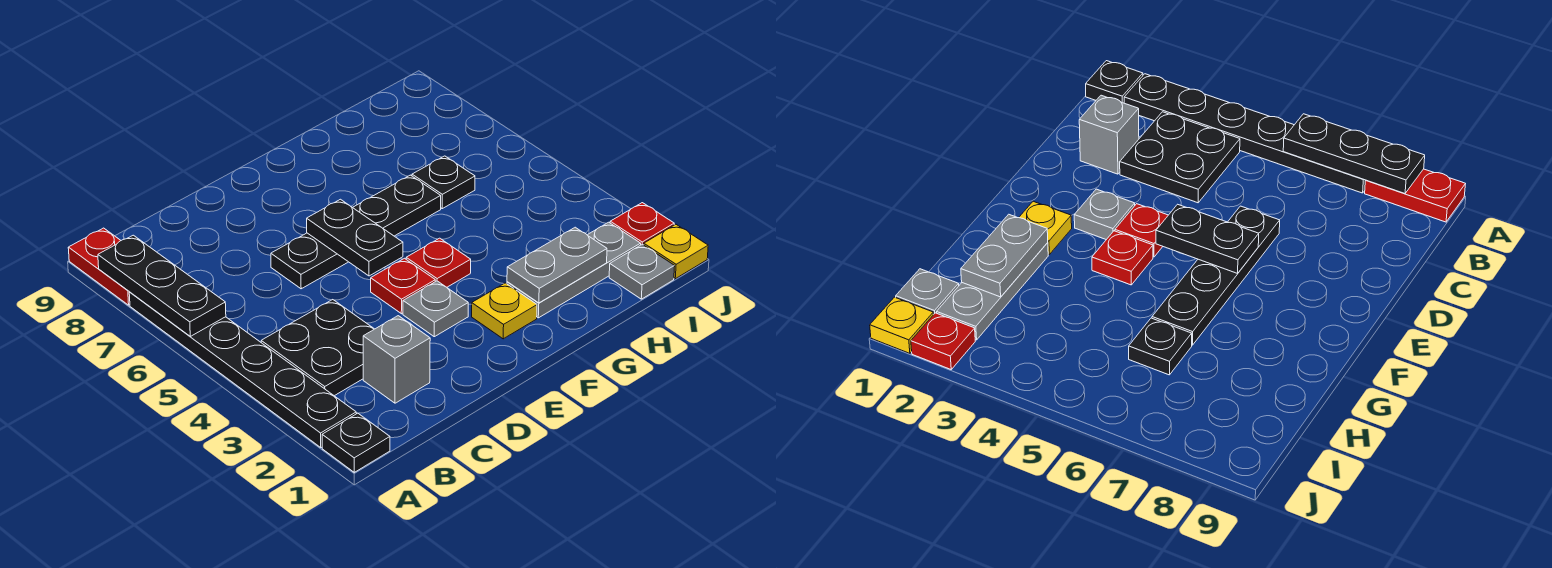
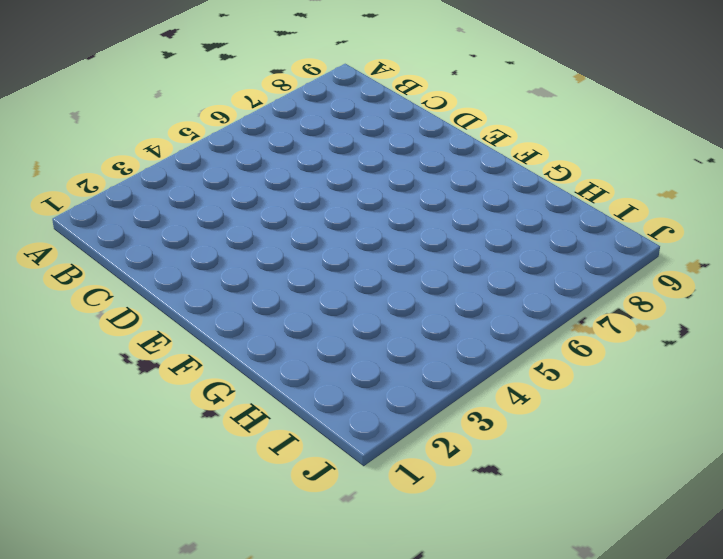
none -> black plate A1 level 1
none -> black plate A2:A7 level 1
none -> red plate A8:A9 level 1

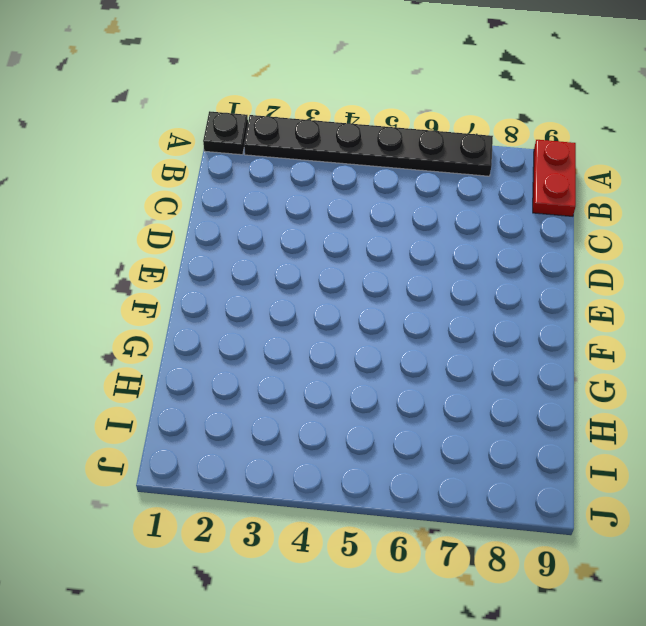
red plate A9:B9 level 1 -> red plate A8:A9 level 1
none -> black plate B3:C4 level 1
none -> grey brick C2 level 1
none -> black plate D6:G6 level 1

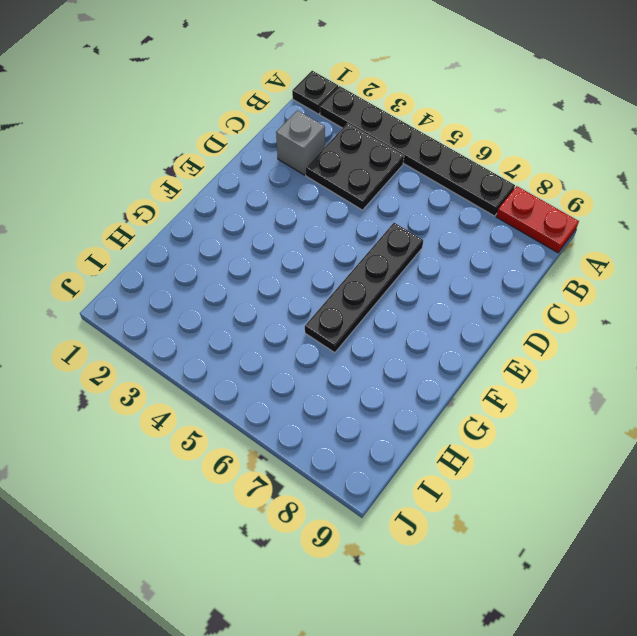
none -> grey plate E3 level 1
none -> red plate E4 level 1
none -> yellow plate F2 level 1

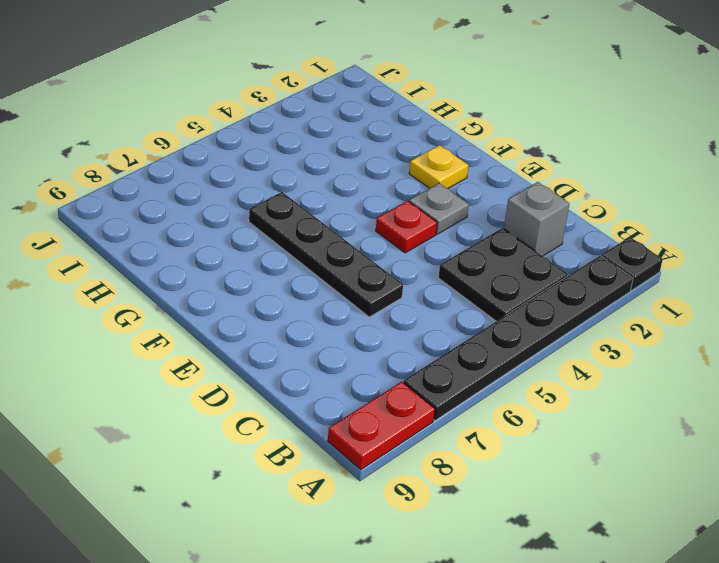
none -> red plate F4 level 1
none -> grey plate G2:I2 level 1
none -> black plate H6 level 1

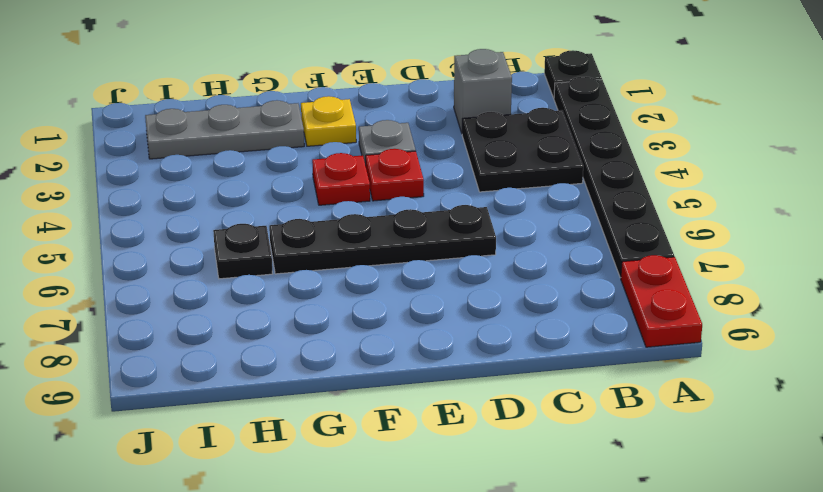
none -> grey plate I1 level 1
none -> yellow plate J1 level 1
none -> red plate J2 level 1

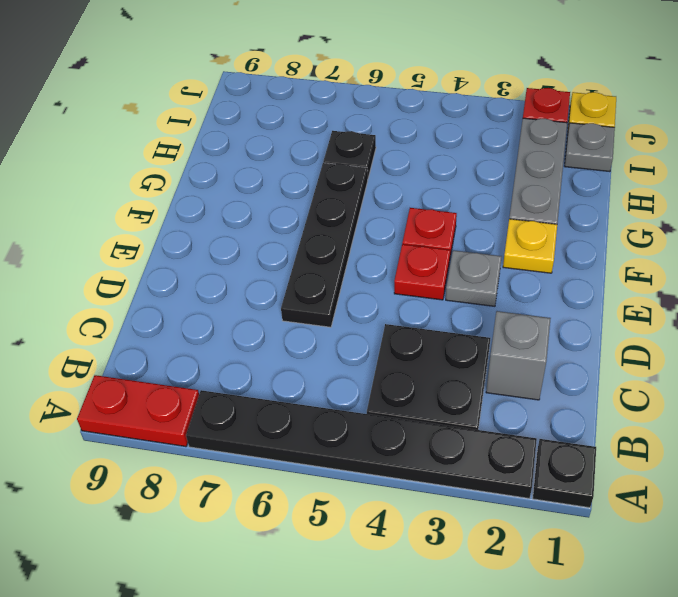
none -> black plate A6:A8 level 2
none -> black plate E5:E6 level 2
none -> grey plate G2:H2 level 2

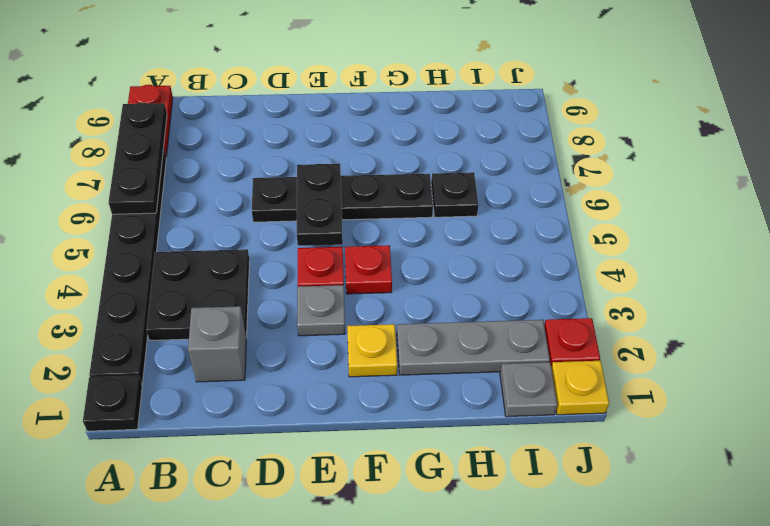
none -> grey plate G2:H2 level 2

